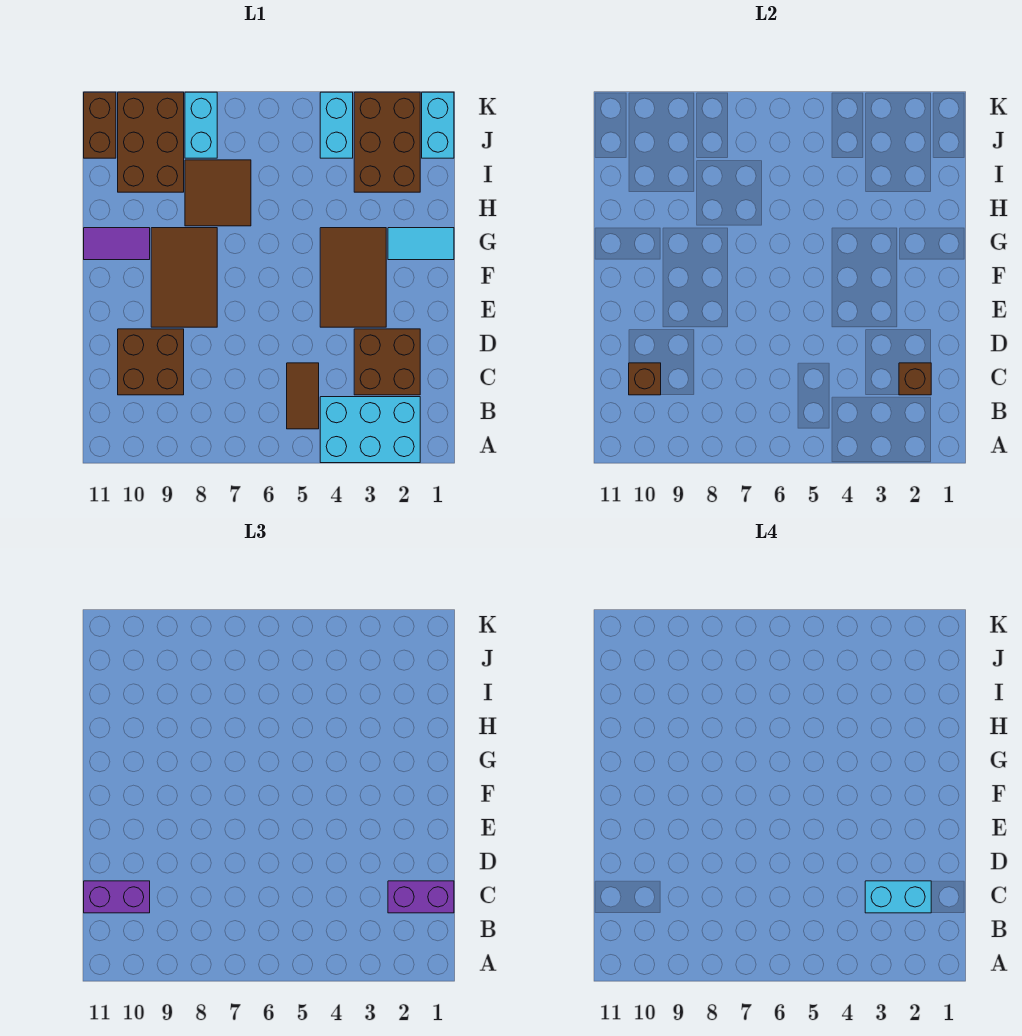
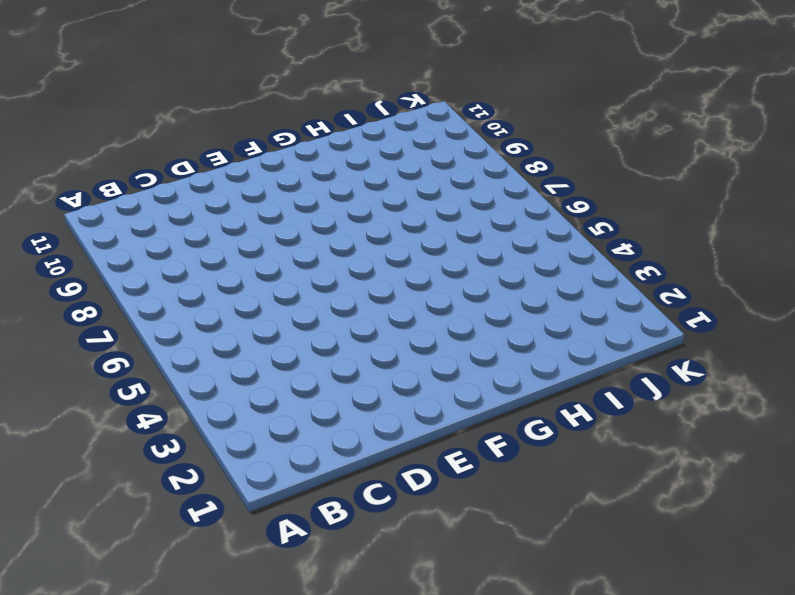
none -> cyan brick A2:B4 level 1
none -> brown tile B5:C5 level 1
none -> brown brick C2:D3 level 1

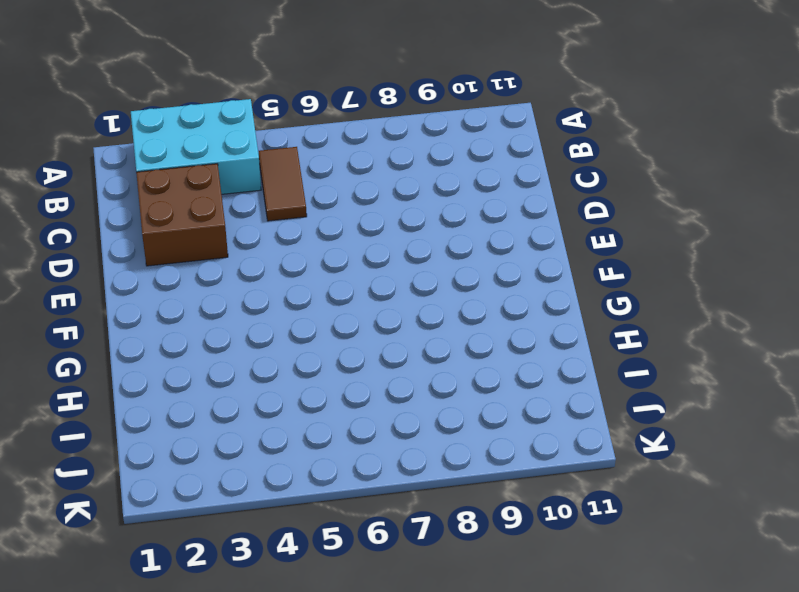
none -> brown brick C9:D10 level 1
none -> brown tile E3:G4 level 1
none -> brown tile E8:G9 level 1

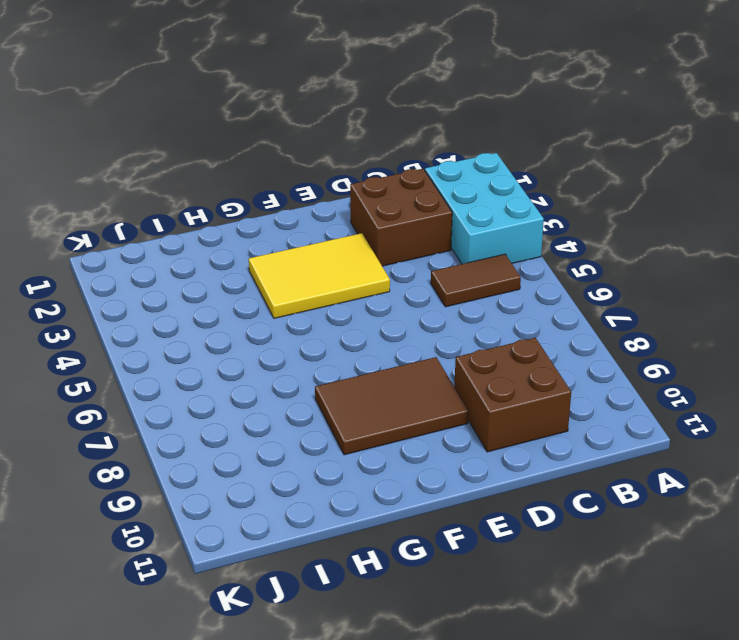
yellow tile E3:G4 level 1 -> brown tile E3:G4 level 1
none -> cyan tile G1:G2 level 1
none -> purple tile G10:G11 level 1
none -> brown tile H7:I8 level 1

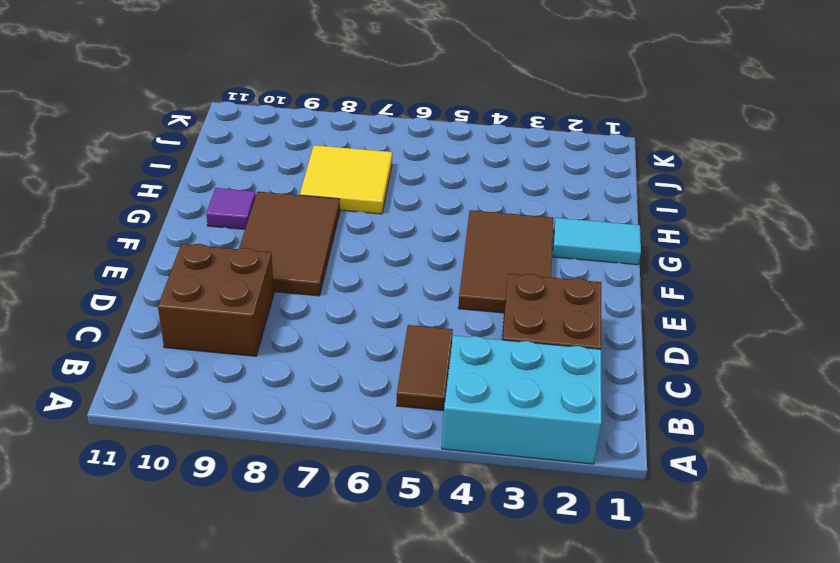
purple tile G10 level 1 -> purple tile G10:G11 level 1
yellow tile H7:I8 level 1 -> brown tile H7:I8 level 1
none -> brown brick I2:K3 level 1
none -> brown brick I9:K10 level 1
none -> cyan brick J1:K1 level 1

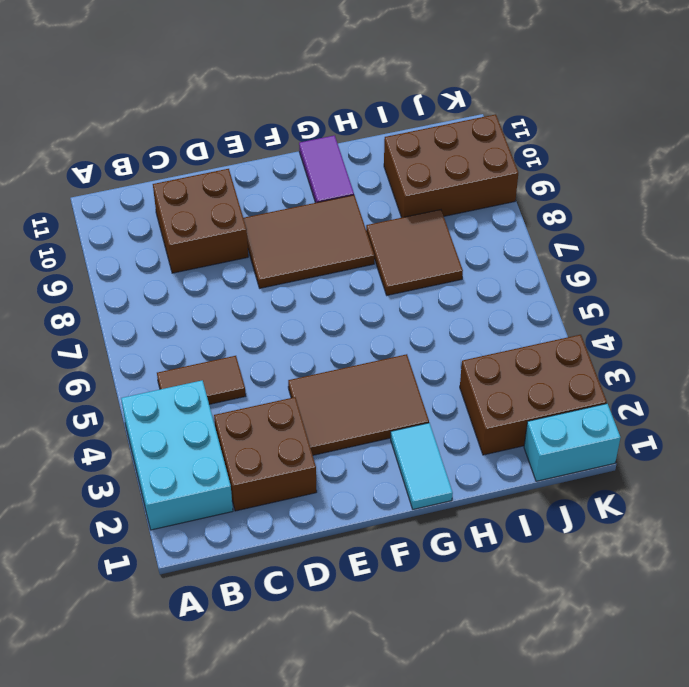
none -> cyan brick J4:K4 level 1
none -> cyan brick J8:K8 level 1
none -> brown brick J11:K11 level 1

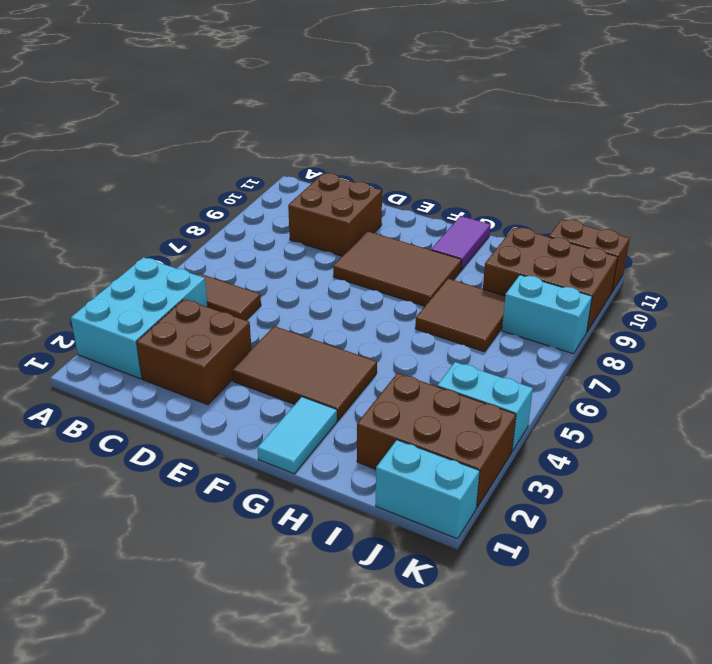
none -> brown brick C2 level 2
none -> brown brick C10 level 2
none -> purple brick C1:C2 level 3

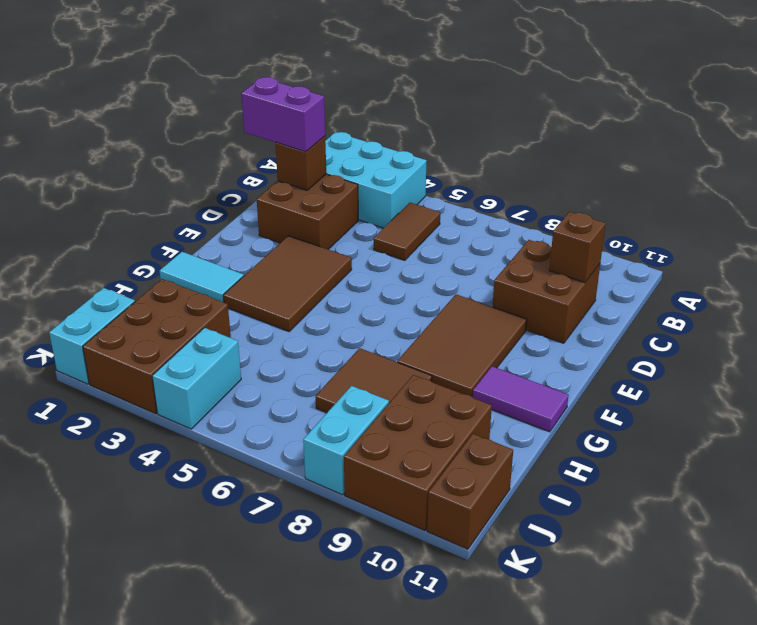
none -> purple brick C10:C11 level 3
none -> cyan brick C2:C3 level 4

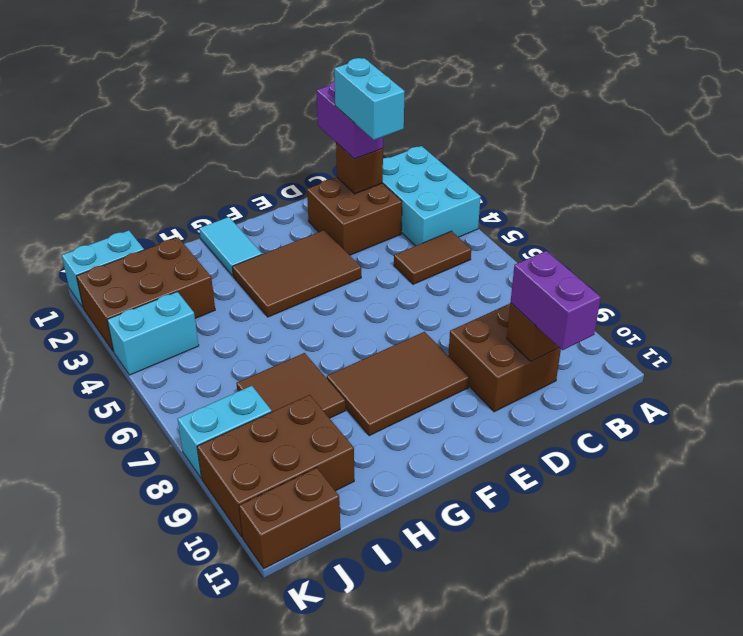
none -> purple tile G10:G11 level 1

